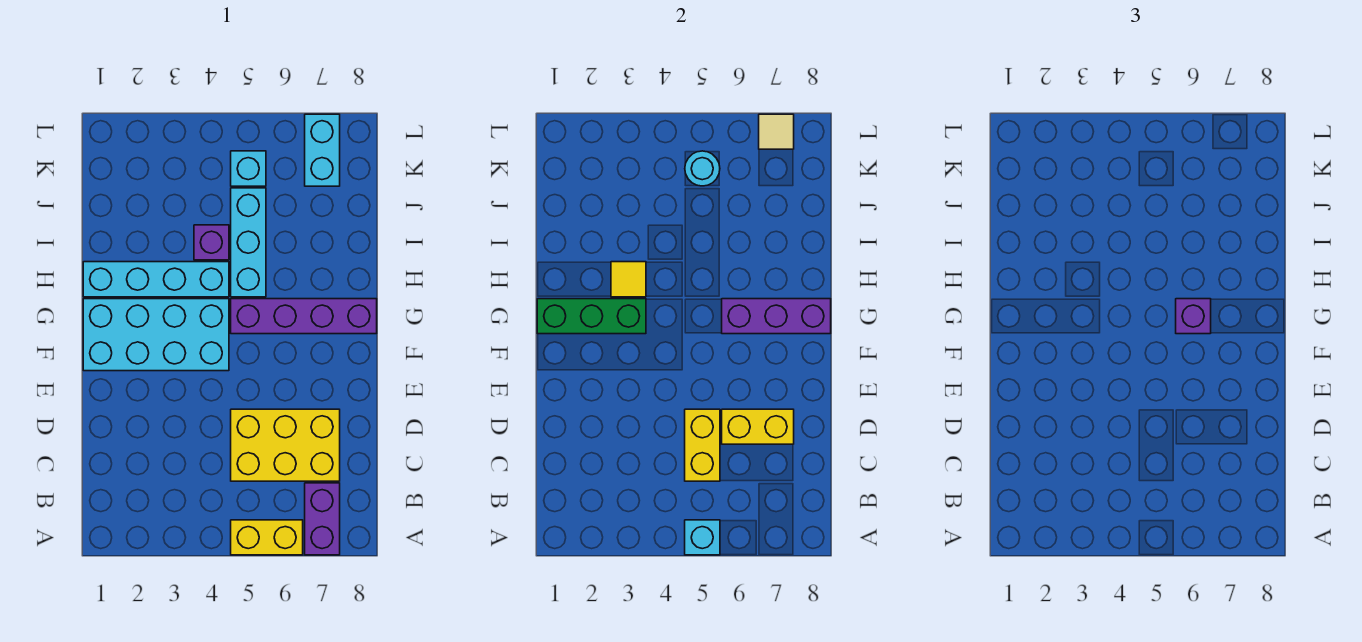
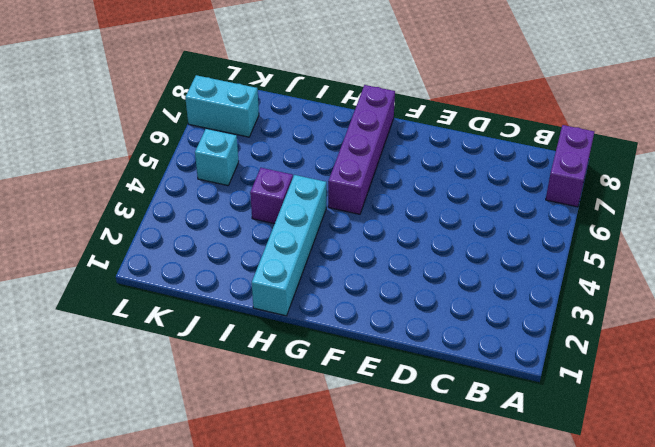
purple brick A7:A8 level 1 -> purple brick A7:B7 level 1
none -> yellow brick A5:A6 level 1
none -> yellow brick C5:D7 level 1
none -> cyan brick F1:G4 level 1

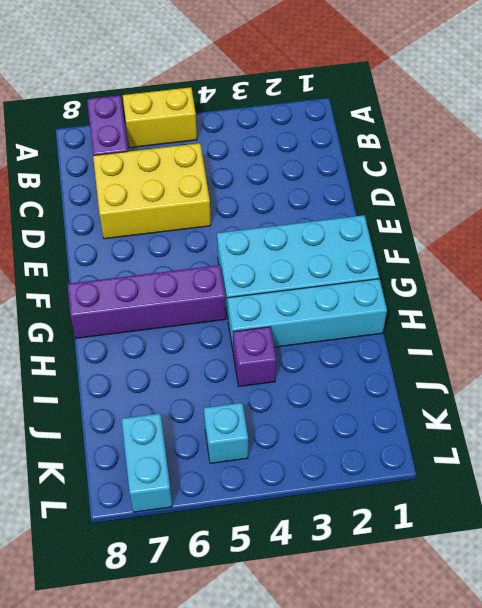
none -> cyan brick H5:J5 level 1
none -> cyan brick A5 level 2
none -> yellow brick C5:D5 level 2

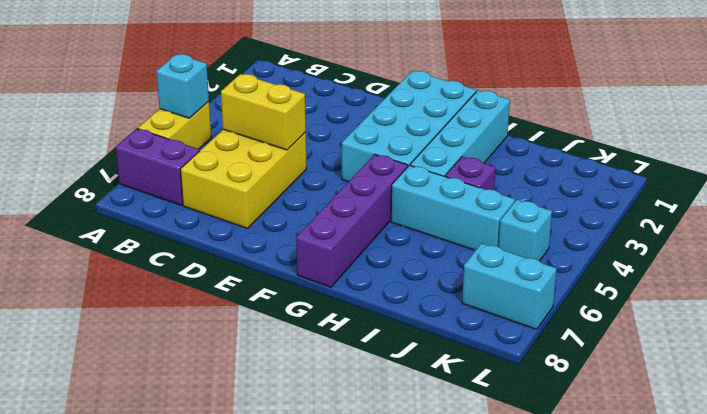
none -> yellow brick D6:D7 level 2
none -> green brick G1:G3 level 2
none -> purple brick G6:G8 level 2

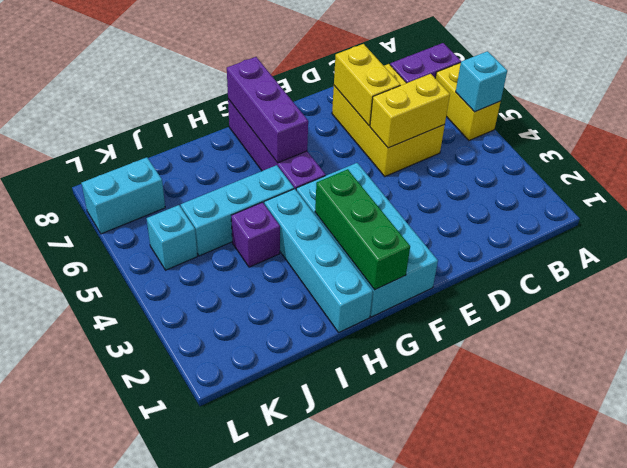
none -> yellow tile H3 level 2
none -> cyan round brick K5 level 2
none -> tan tile L7 level 2

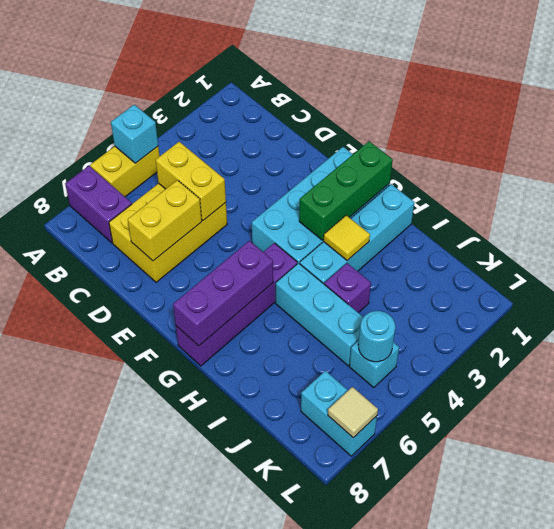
none -> purple brick G6 level 3

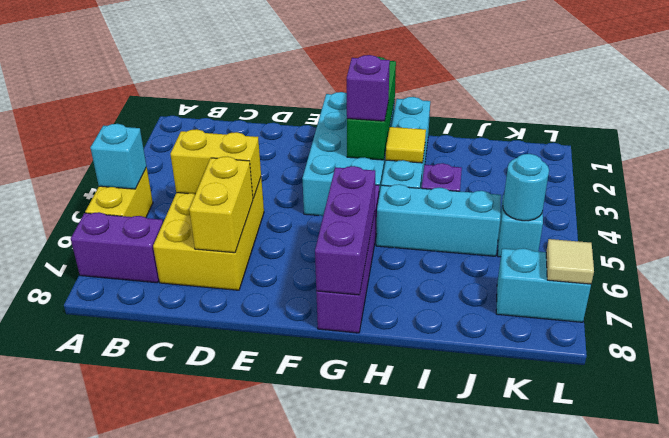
purple brick G3 level 3 -> purple brick G6 level 3

